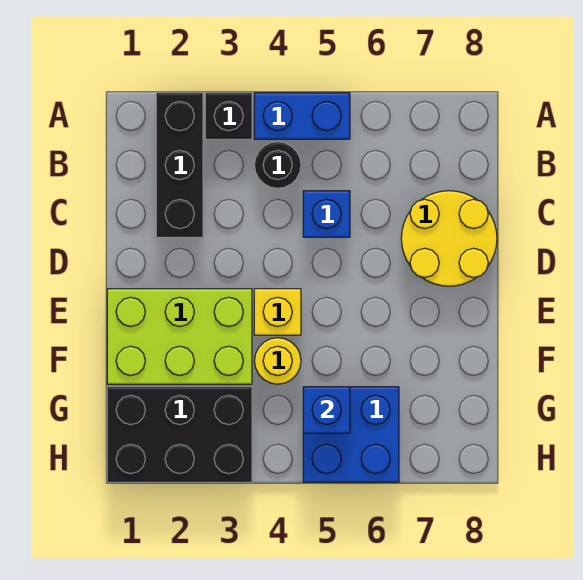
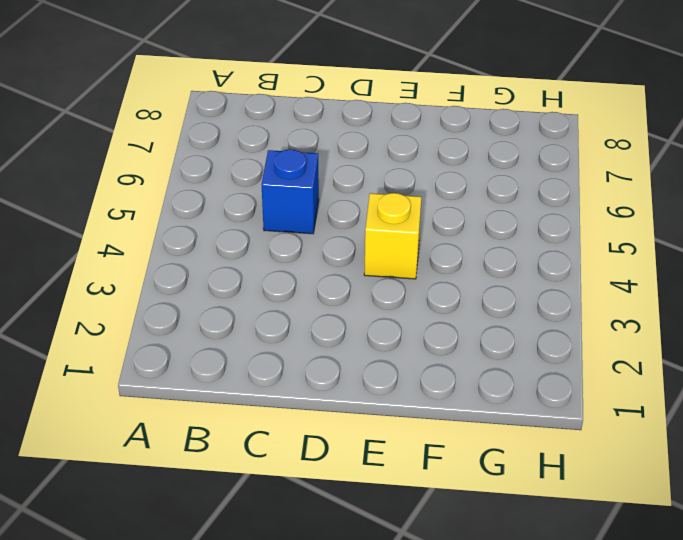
none -> black brick A2:C2 level 1
none -> black brick A3 level 1
none -> blue brick A4:A5 level 1

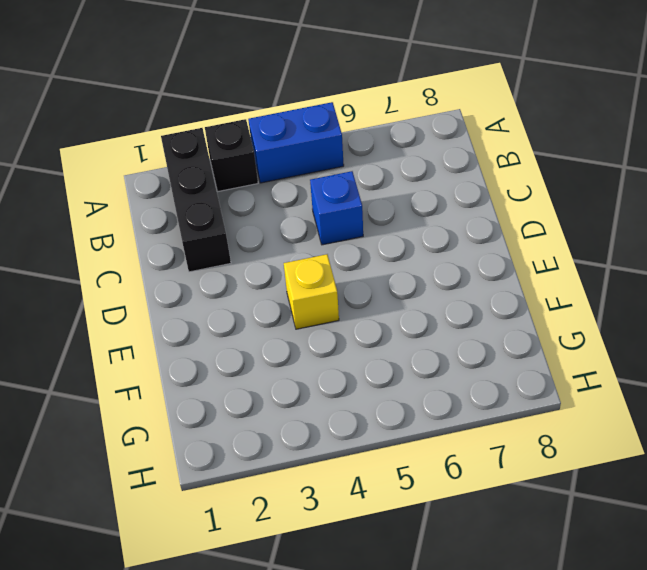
none -> black round brick B4 level 1
none -> yellow round brick C7:D8 level 1
none -> lime brick E1:F3 level 1

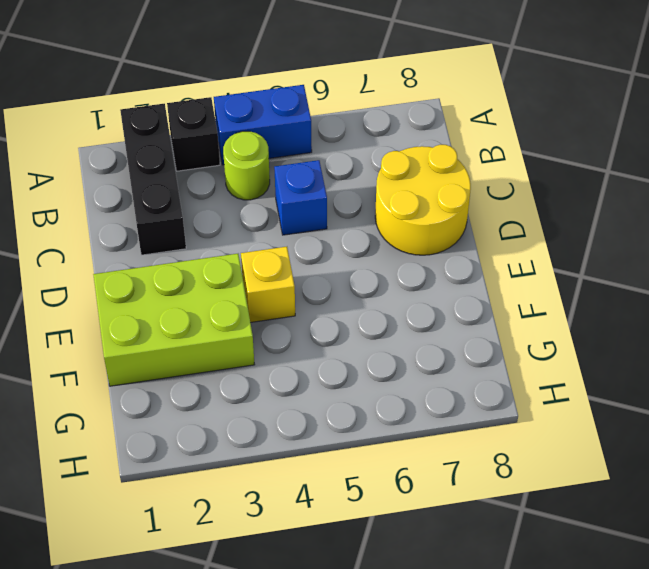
lime round brick B4 level 1 -> black round brick B4 level 1
none -> yellow round brick F4 level 1
none -> black brick G1:H3 level 1
none -> blue brick G5:H6 level 1

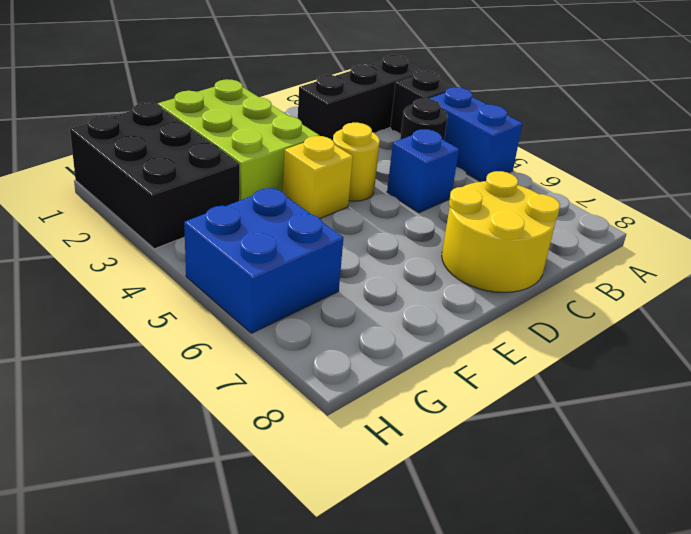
yellow round brick D4 level 1 -> yellow round brick F4 level 1
none -> blue brick G5 level 2

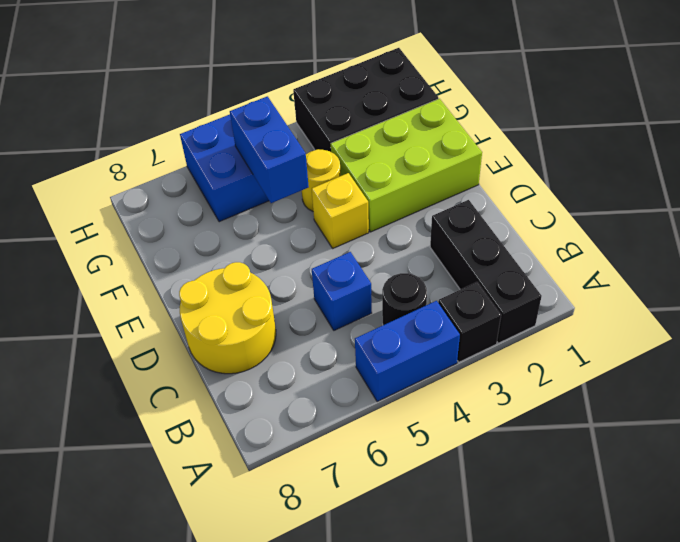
blue brick F5:G5 level 2 -> blue brick G5 level 2

